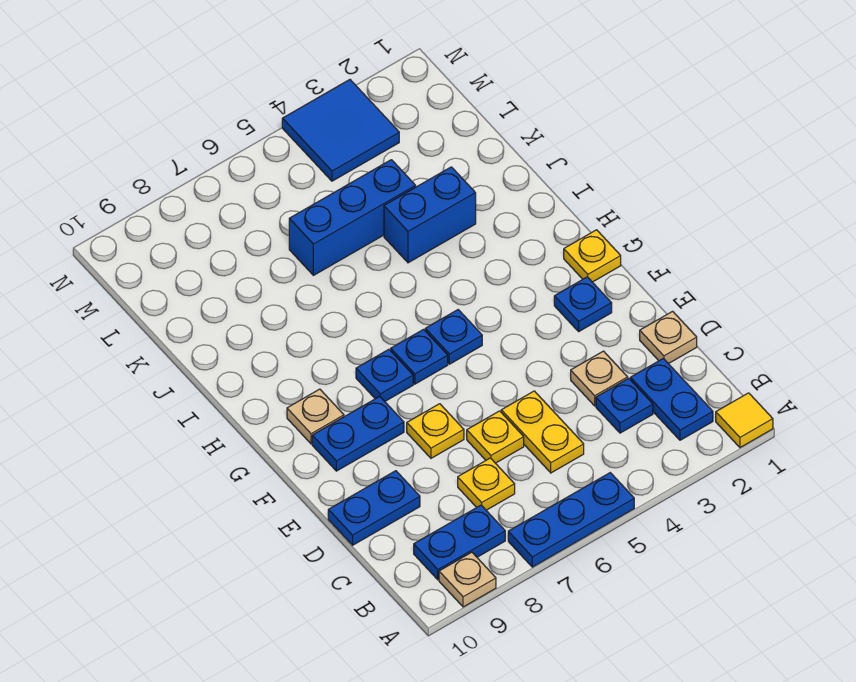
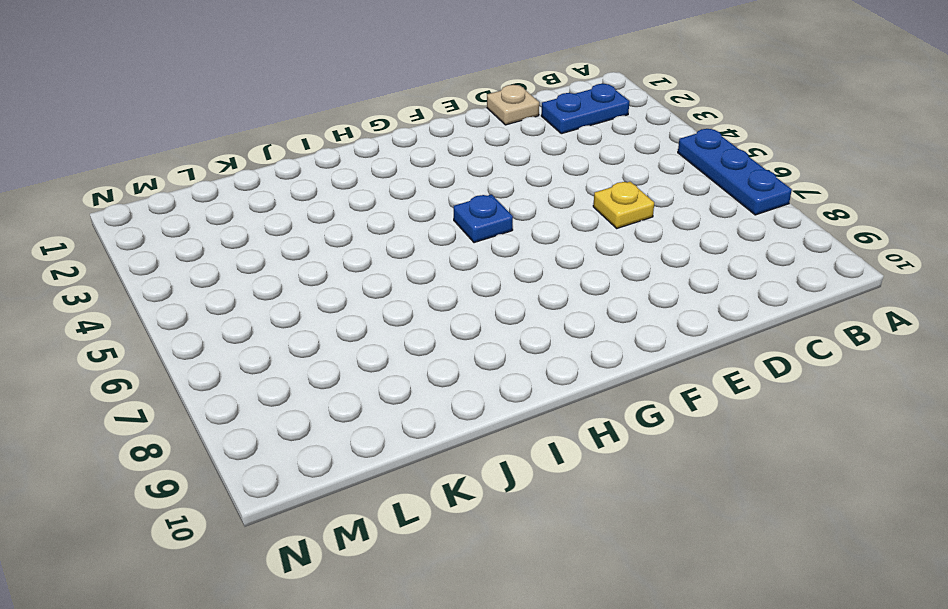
none -> yellow tile A1 level 1
none -> tan plate A9 level 1
none -> blue plate B8:B9 level 1

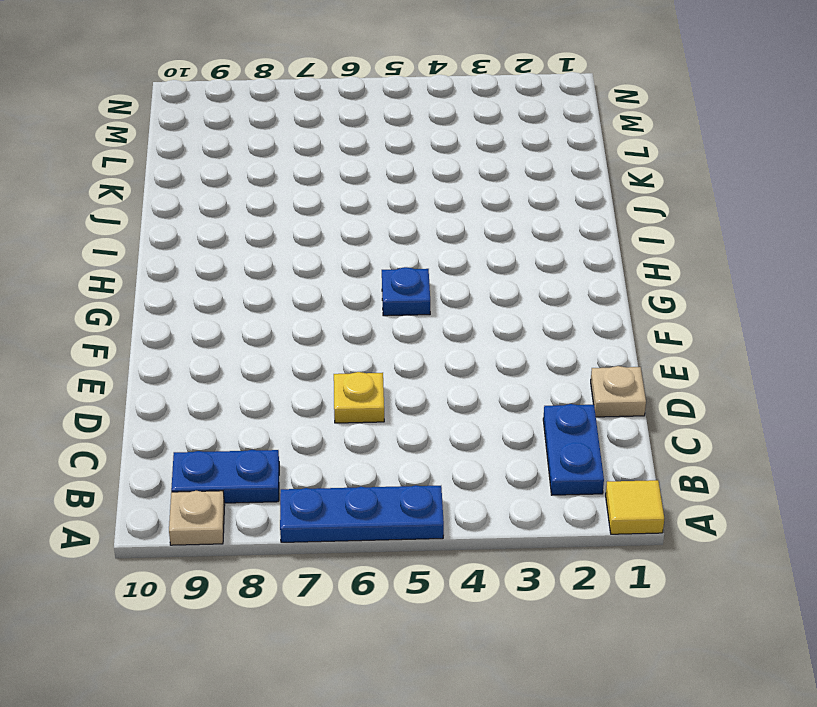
none -> blue plate C3 level 1
none -> yellow plate C5:D5 level 1
none -> yellow plate C7 level 1

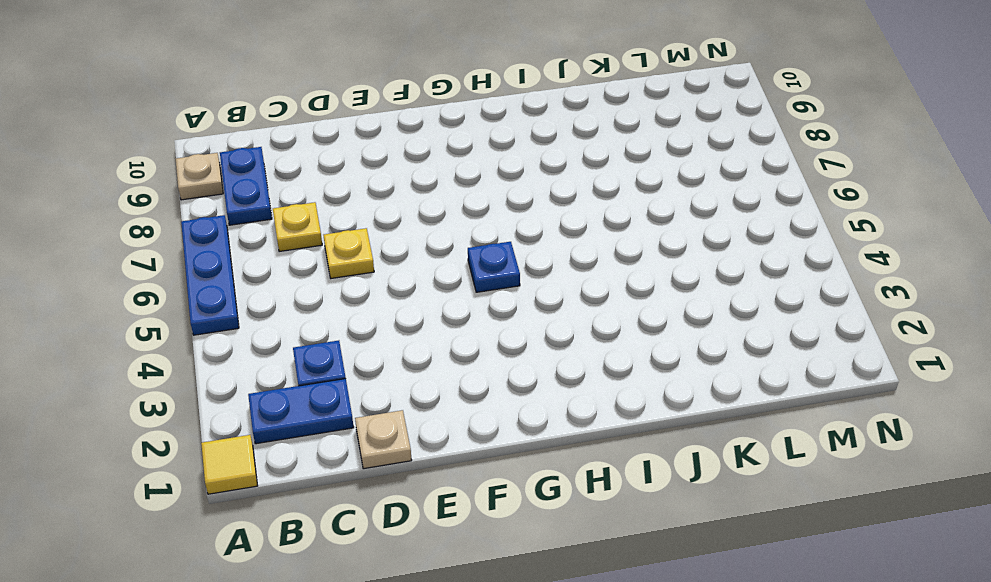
none -> yellow plate C5:D5 level 1
none -> tan plate D3 level 1
none -> blue plate D9:D10 level 1

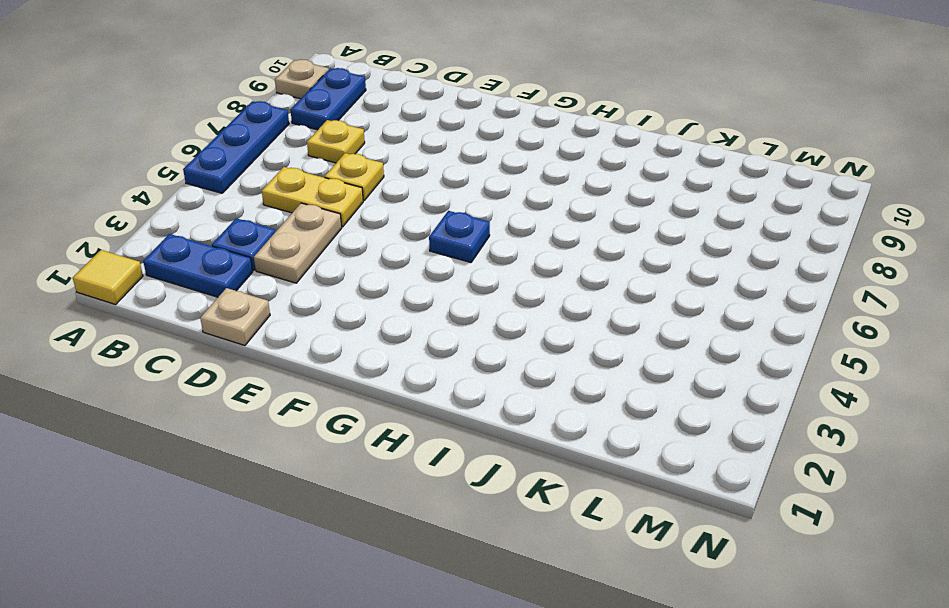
tan plate D3:D4 level 1 -> tan plate D3 level 1
none -> blue plate D9:D10 level 1
none -> yellow plate E7 level 1
none -> blue plate F2 level 1

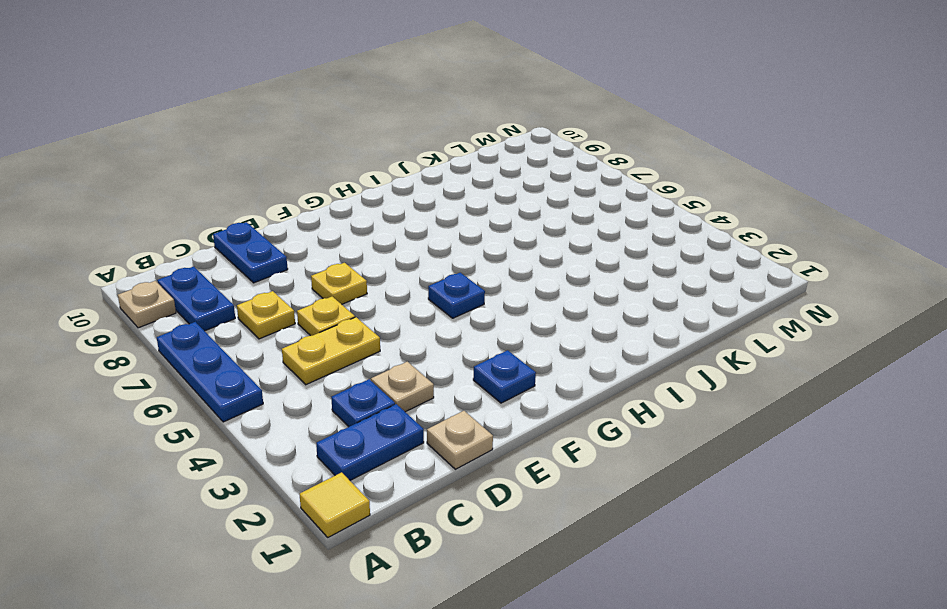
none -> blue plate F8:F9 level 1
none -> yellow plate G1 level 1
none -> blue plate G6 level 1

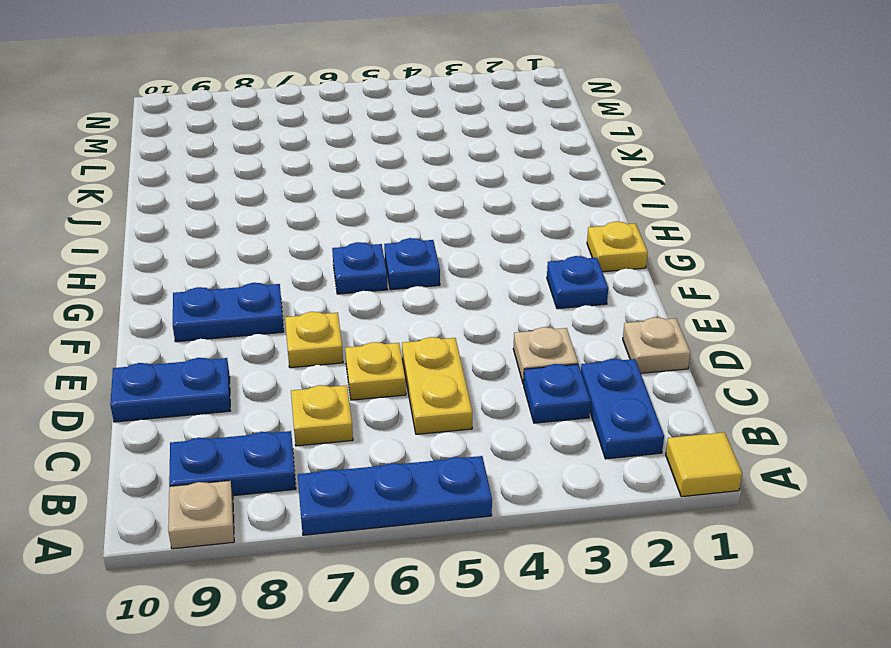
none -> blue plate G7 level 1
none -> tan plate G9 level 1
none -> blue brick J3:J4 level 1

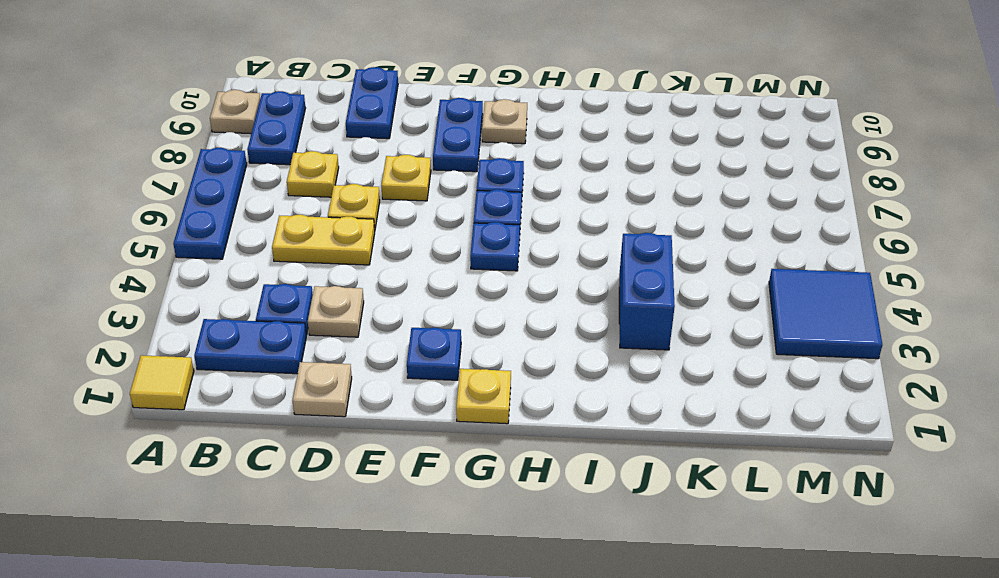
none -> blue brick K4:K6 level 1

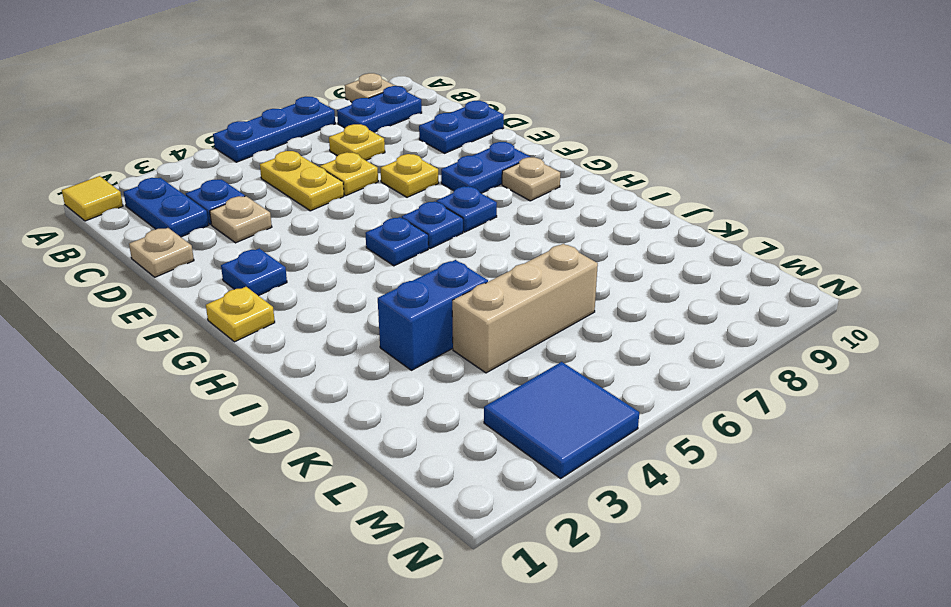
tan brick K4:K6 level 1 -> blue brick K4:K6 level 1

